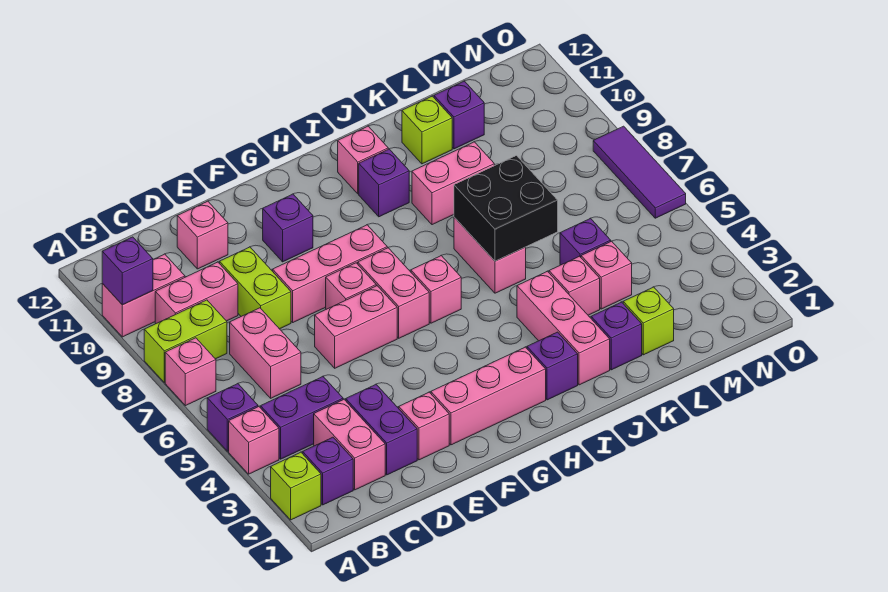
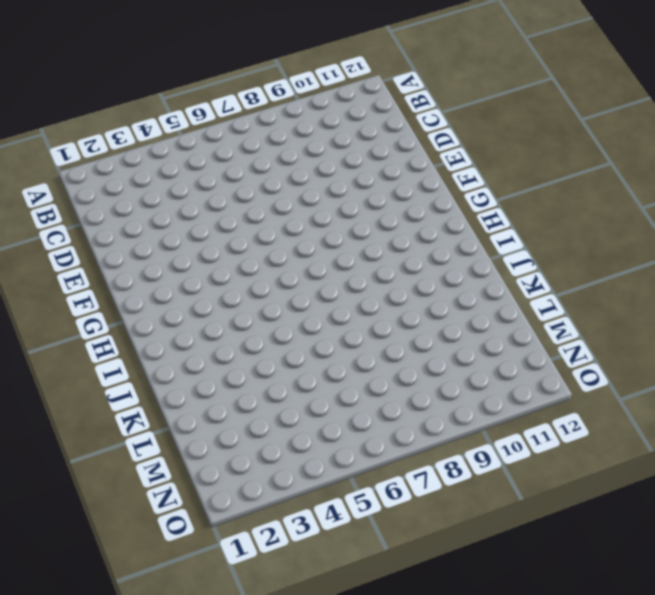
none -> lime brick A2 level 1
none -> pink brick A4 level 1
none -> purple brick A5 level 1
none -> pink brick A7 level 1

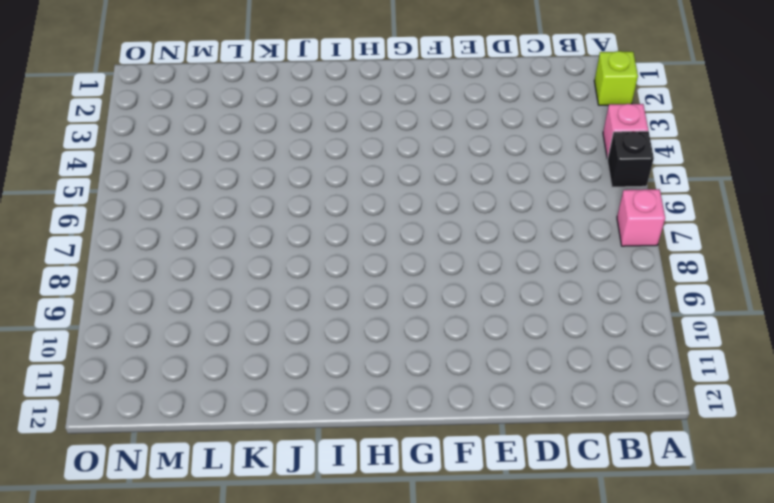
black brick A5 level 1 -> purple brick A5 level 1
none -> lime brick A8:B8 level 1
none -> pink brick A10:B10 level 1
none -> purple brick B2 level 1
none -> purple brick B4:C4 level 1

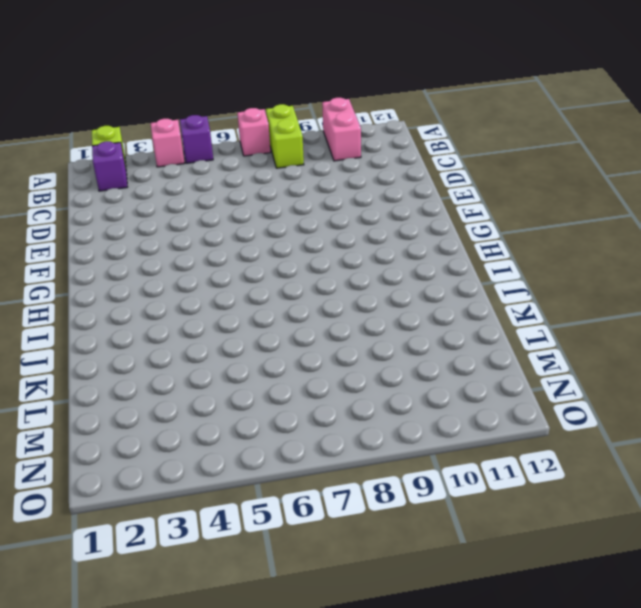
none -> purple brick B4:C4 level 1
none -> pink brick B9:C9 level 1
none -> pink brick C2:C3 level 1
none -> pink brick C6:C7 level 1

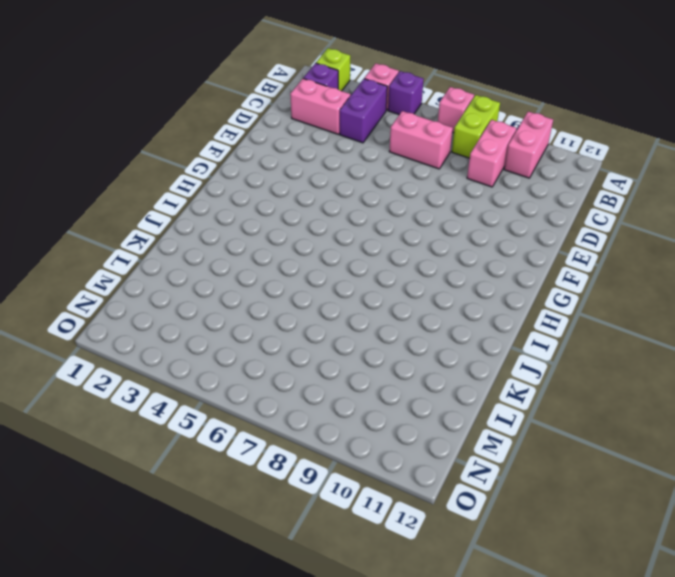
none -> purple brick D2:D3 level 1
none -> lime brick D8:D9 level 1
none -> pink brick D11 level 1
none -> pink brick E2 level 1

